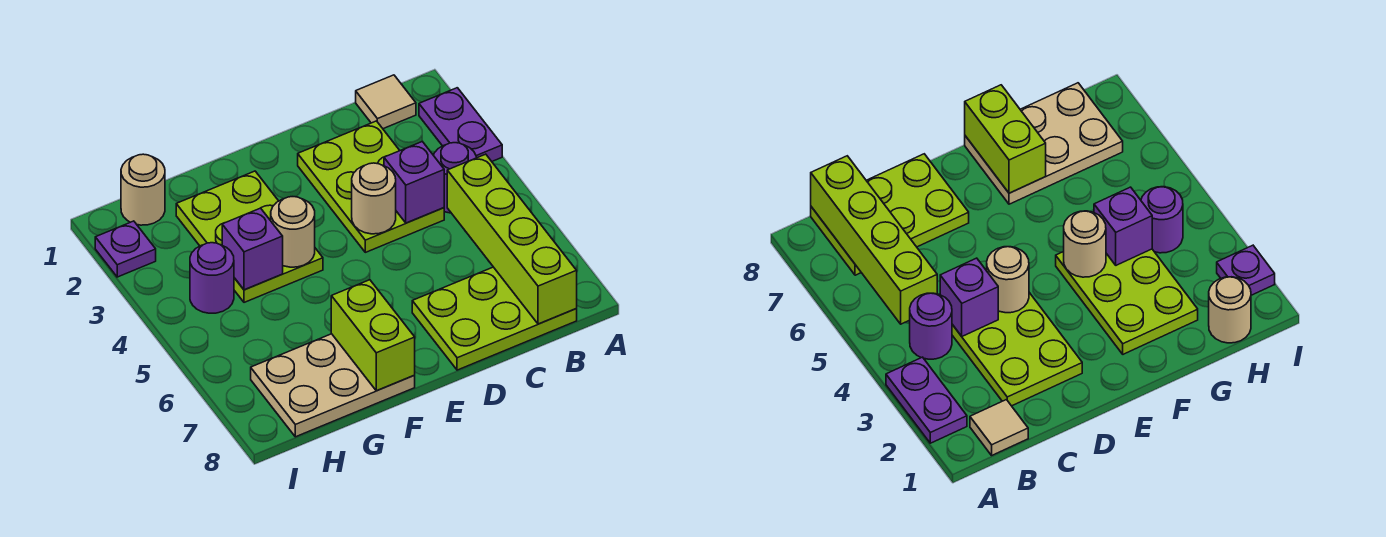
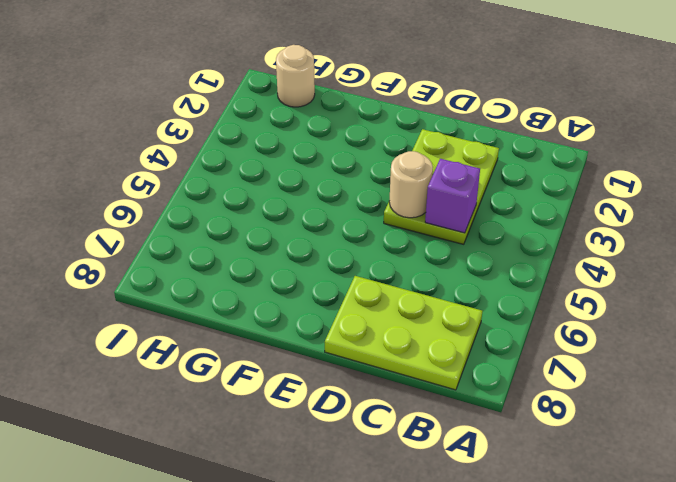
none -> purple plate A2:A3 level 1
none -> tan tile B1 level 1
none -> purple round brick B4 level 1

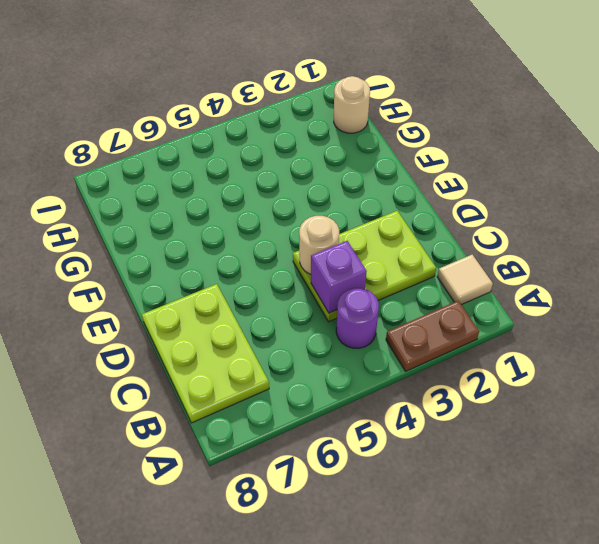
brown plate A2:A3 level 1 -> purple plate A2:A3 level 1
none -> lime plate F2:G4 level 1
none -> tan plate F7:H8 level 1
none -> purple round brick H4 level 1

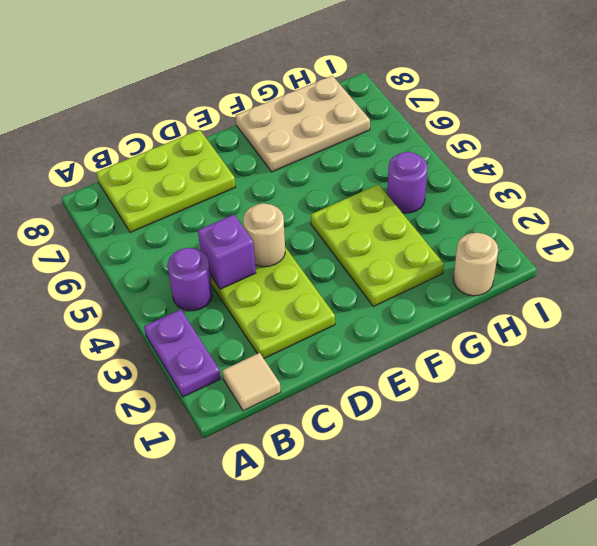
none -> purple plate I2 level 1
none -> lime brick B5:B8 level 2
none -> tan round brick F4 level 2

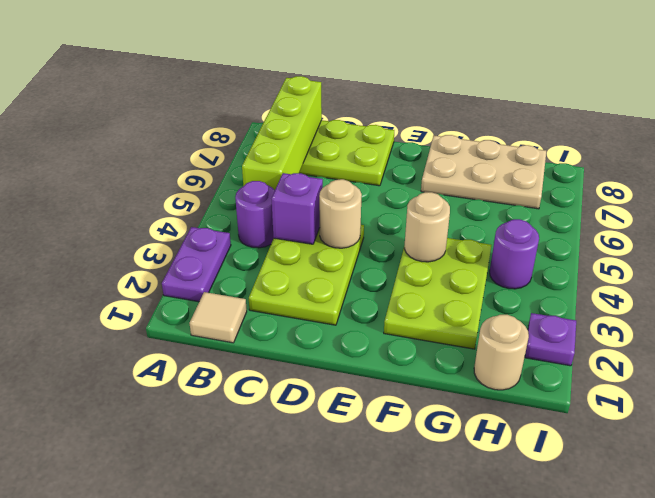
none -> lime brick F7:F8 level 2
none -> purple brick G4 level 2

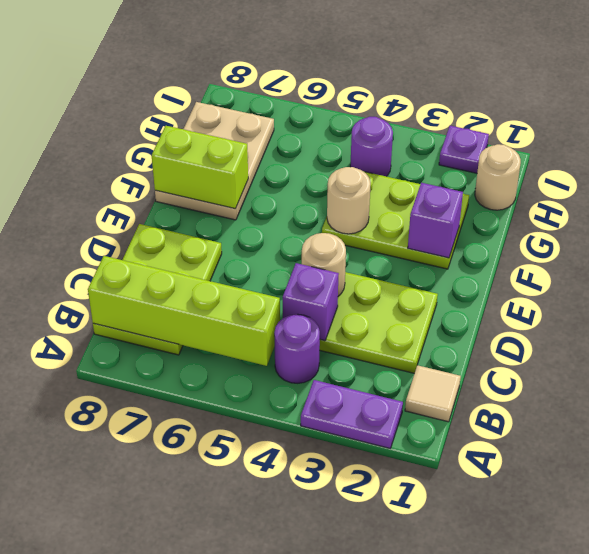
purple brick F2 level 2 -> purple brick G4 level 2

